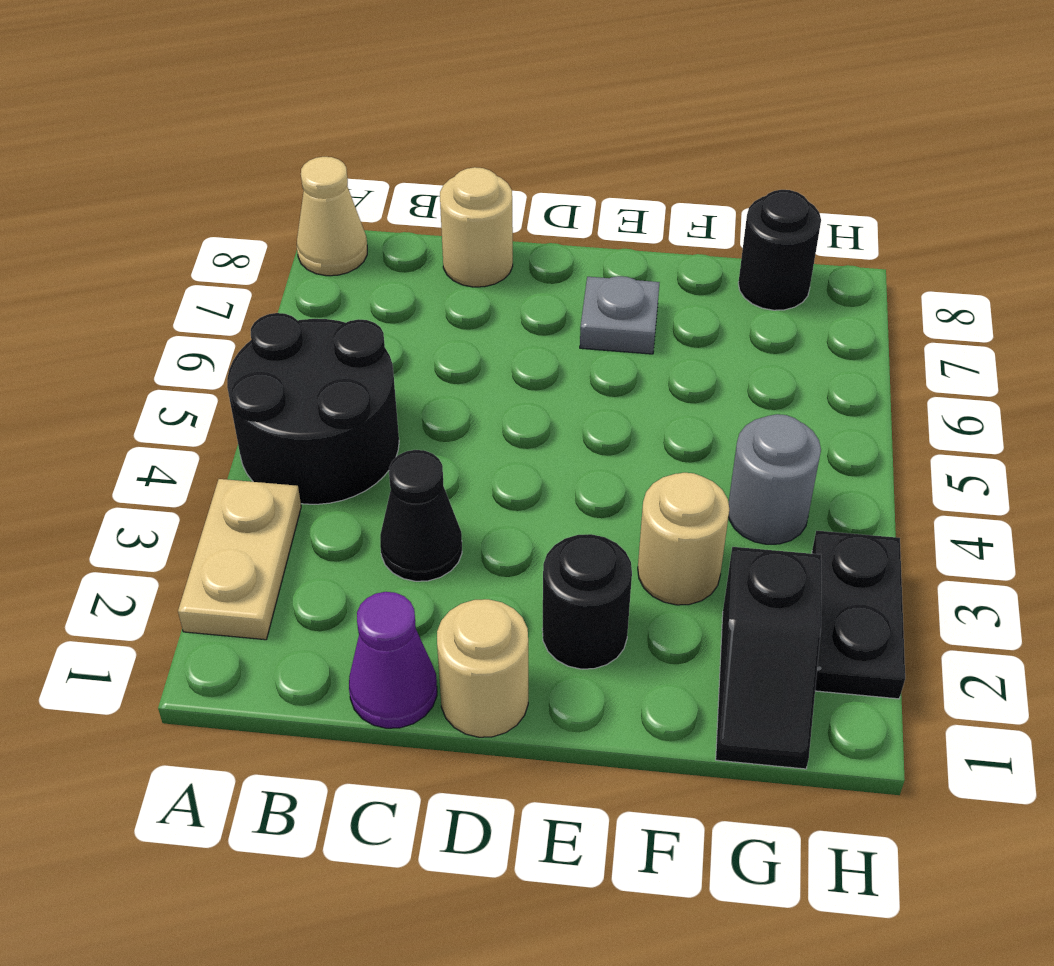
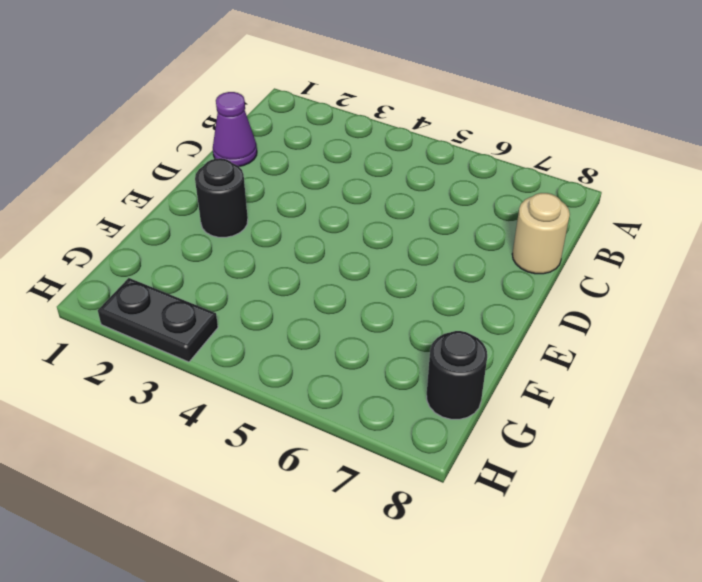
none -> tan plate A2:A3 level 1
none -> black round brick A4:B5 level 1
none -> tan cone A8 level 1

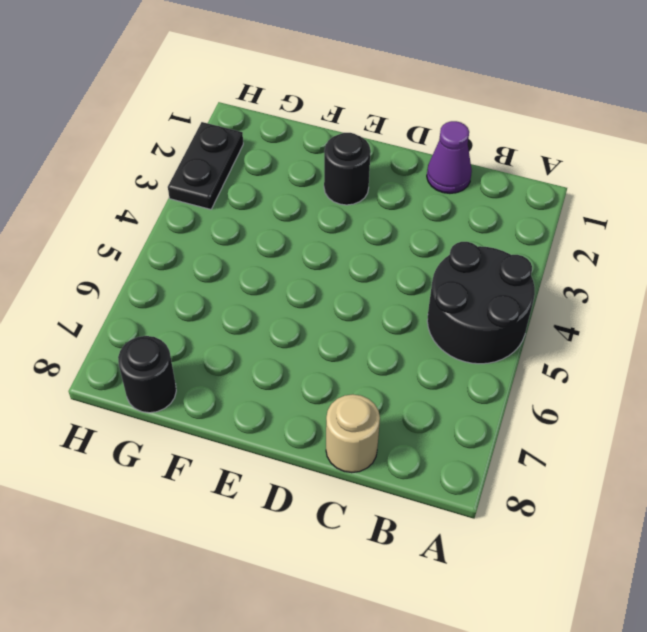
none -> tan plate A2:A3 level 1
none -> tan cone A8 level 1
none -> black cone C3 level 1

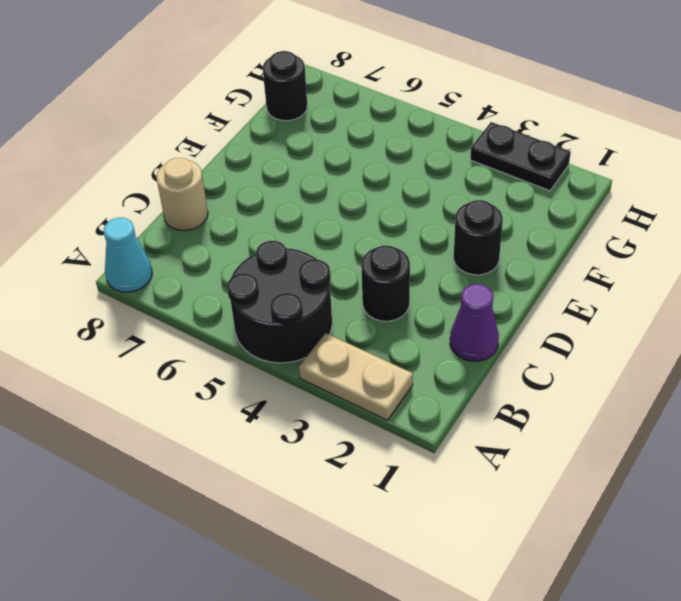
cyan cone A8 level 1 -> tan cone A8 level 1
black round brick C3 level 1 -> black cone C3 level 1
none -> tan round brick D1 level 1
none -> grey plate E7 level 1
none -> tan round brick F3 level 1

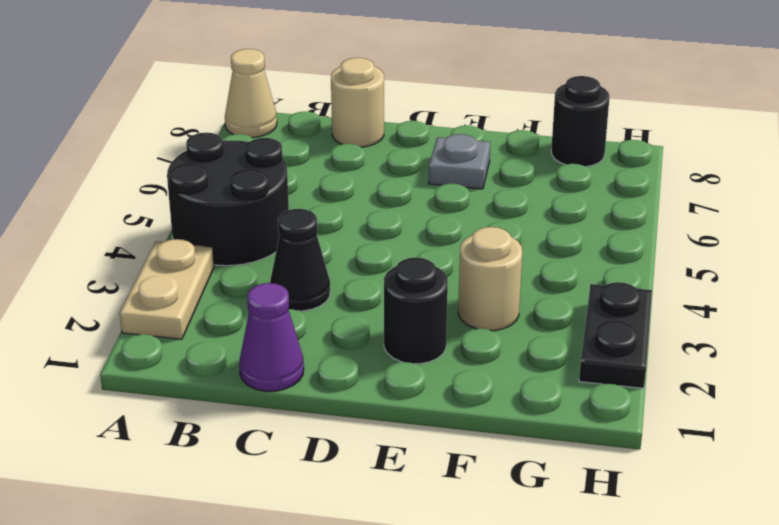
none -> tan round brick D1 level 1
none -> black slope G1:G2 level 1 top 2
none -> grey round brick G4 level 1

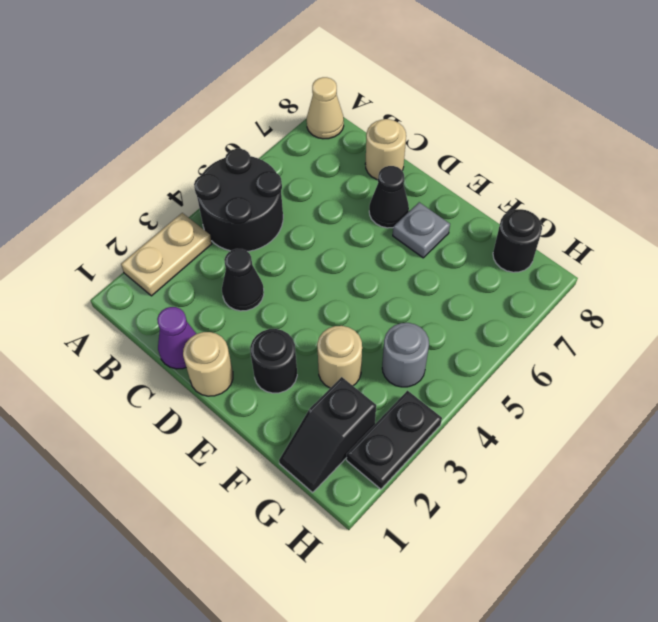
black cone D7 level 1 -> none

